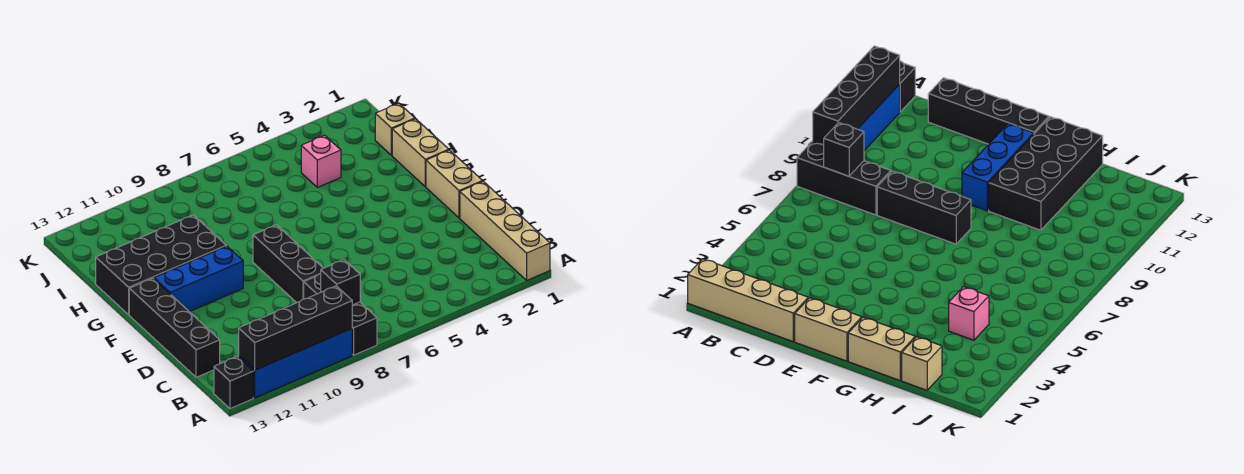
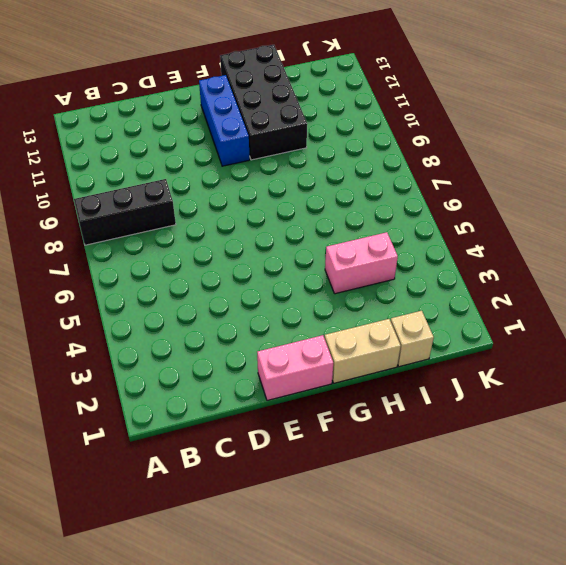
pink brick E1:F1 level 1 -> tan brick E1:F1 level 1
pink brick H4:I4 level 1 -> pink brick I4 level 1
none -> tan brick A1:D1 level 1
none -> blue brick A9:A12 level 1
none -> black brick A13 level 1

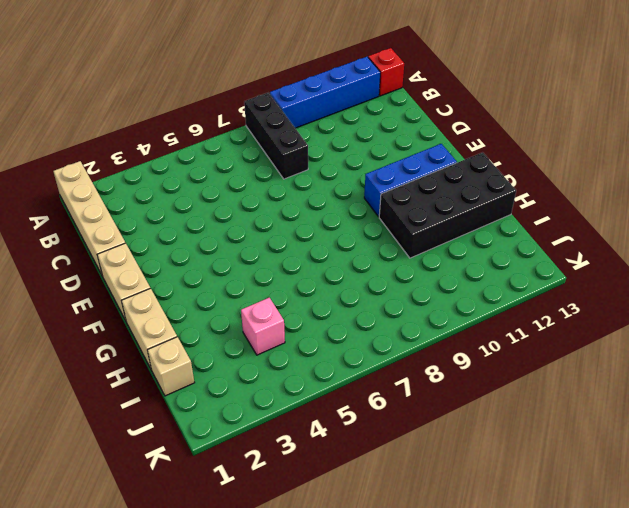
red brick A13 level 1 -> black brick A13 level 1
none -> black brick C13:F13 level 1
none -> black brick D8:F8 level 1
none -> black brick A9:A12 level 2

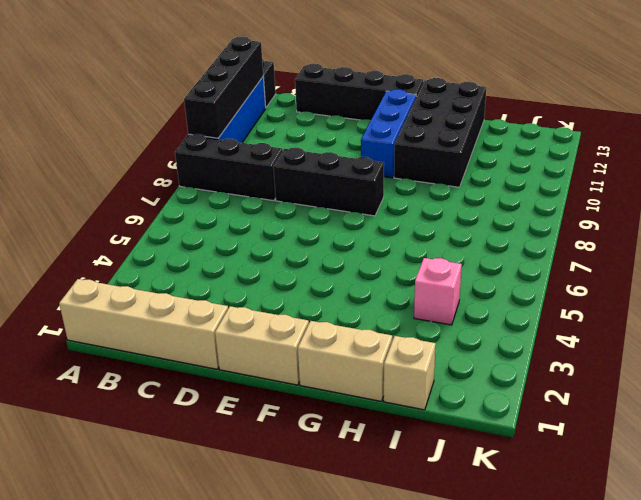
none -> black brick B8 level 2

